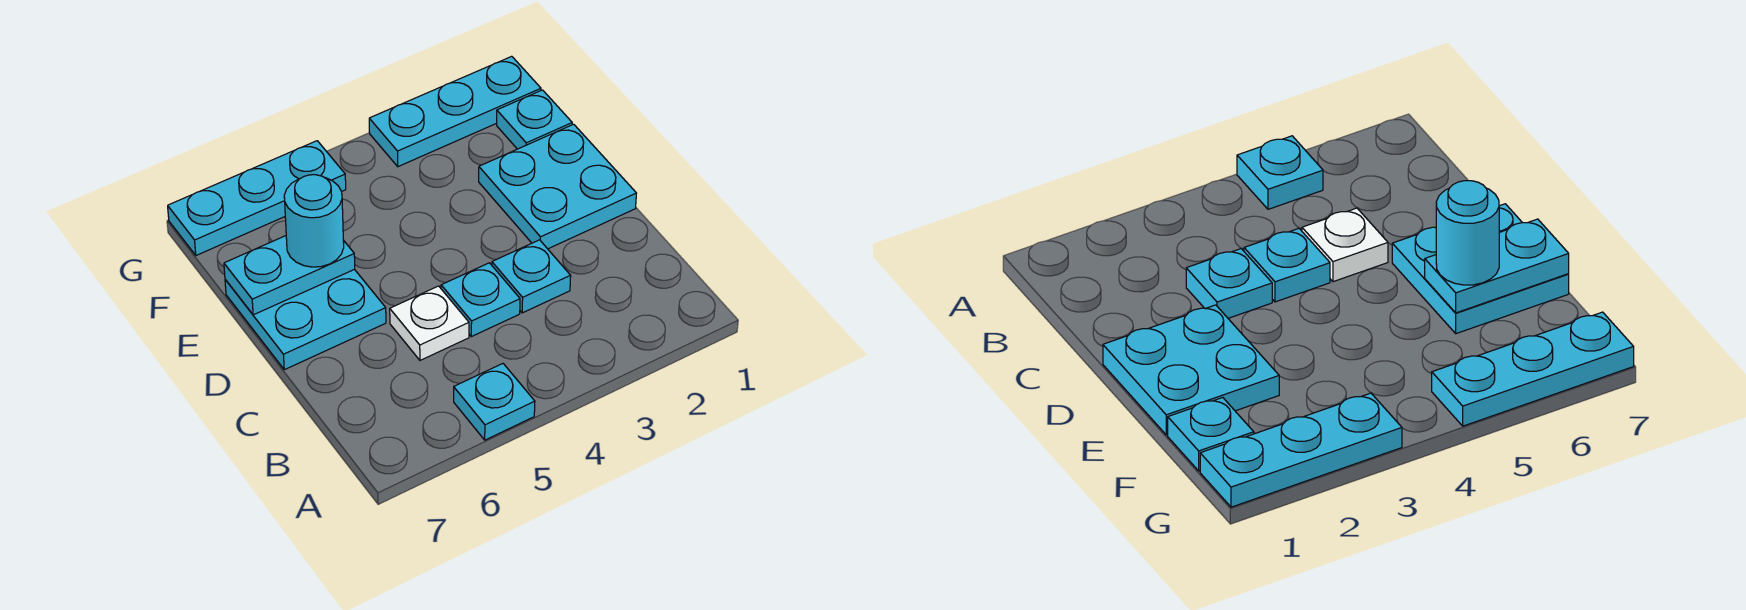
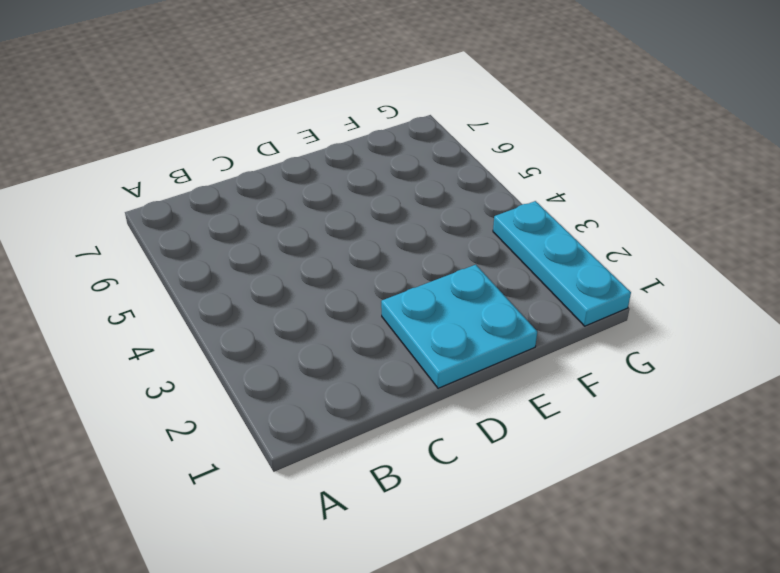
none -> cyan plate A5 level 1
none -> cyan plate C3 level 1

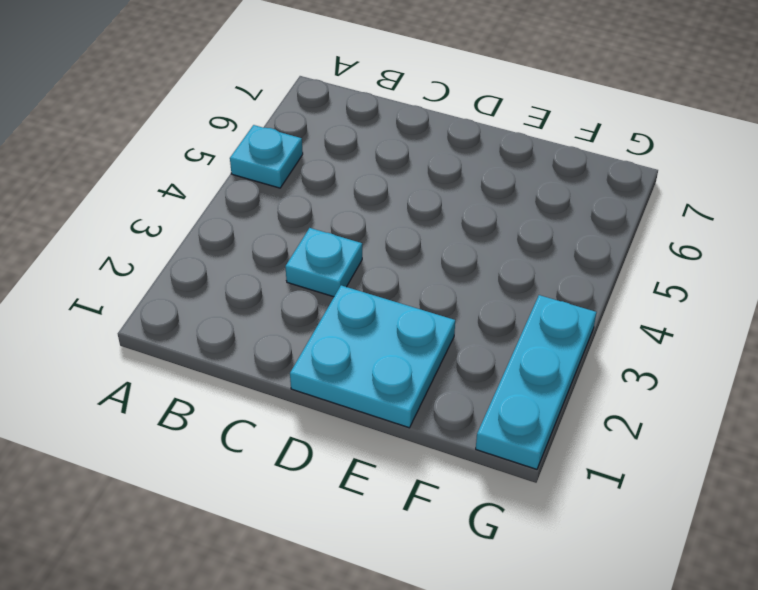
none -> cyan plate C4 level 1
none -> white plate C5 level 1

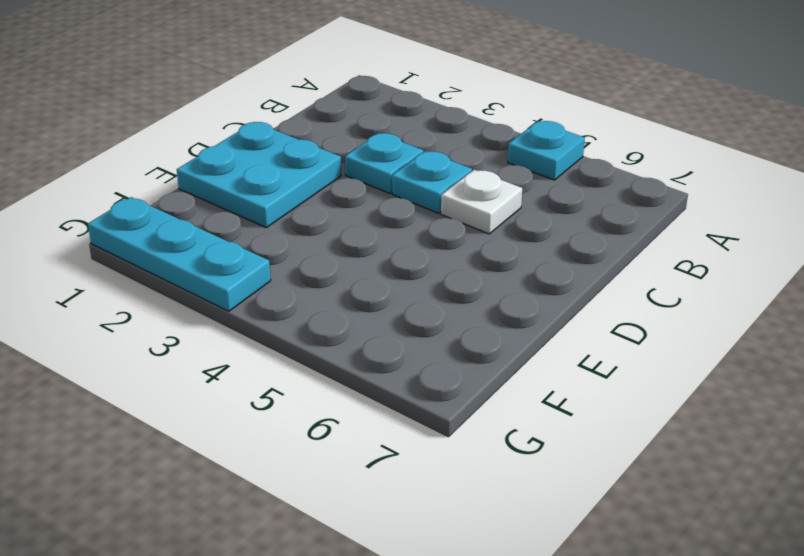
none -> cyan plate D6:E7 level 1
none -> cyan plate F1 level 1

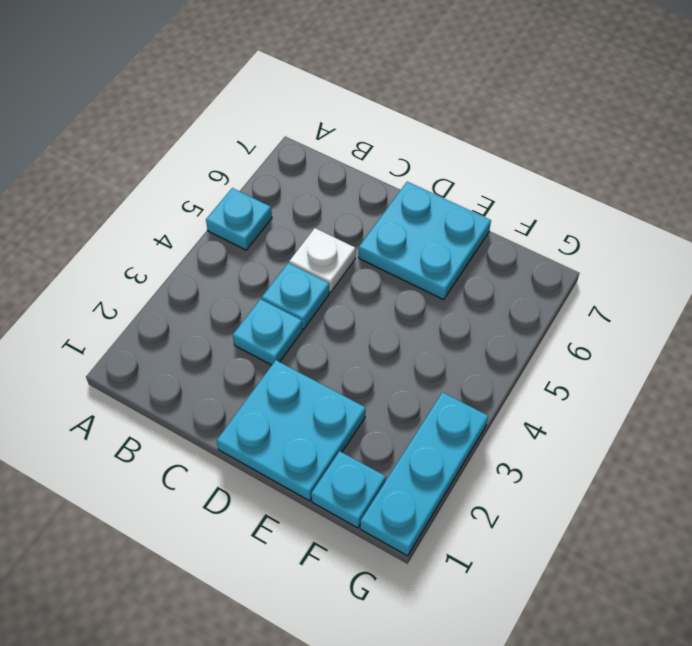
none -> cyan plate G5:G7 level 1
none -> cyan plate E6:E7 level 2

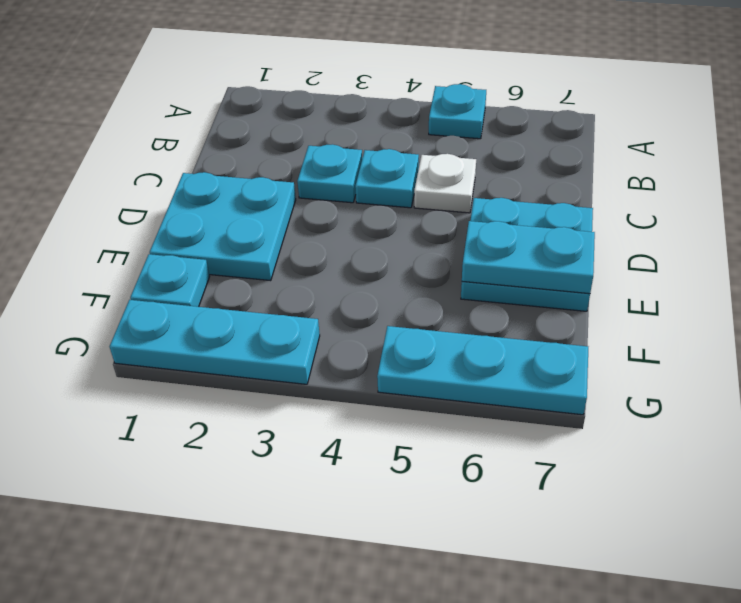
none -> cyan round brick E6 level 3

